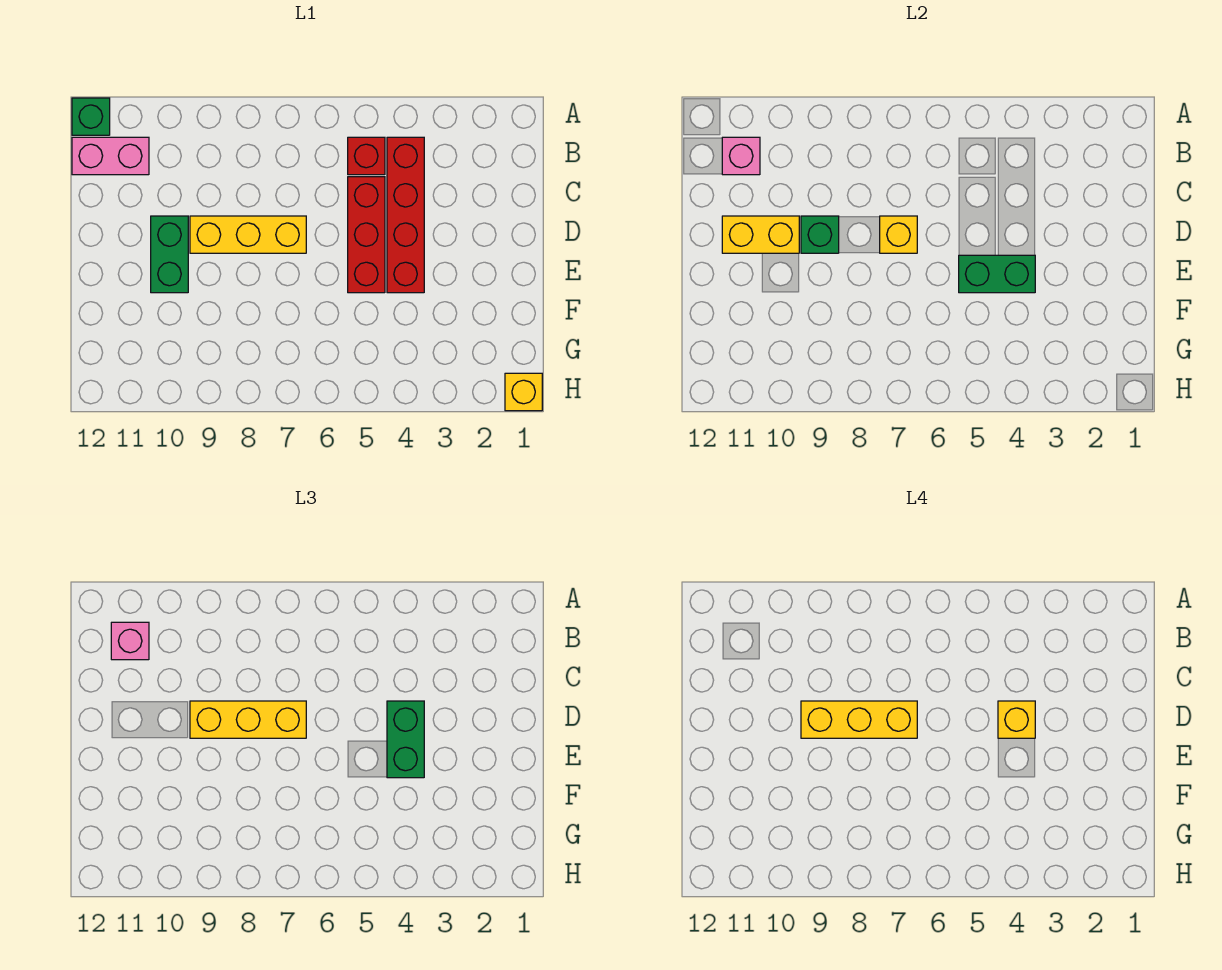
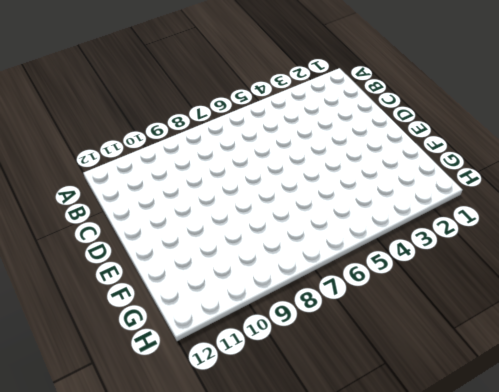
none -> green brick A12 level 1
none -> red brick B4:E4 level 1
none -> red brick B5 level 1

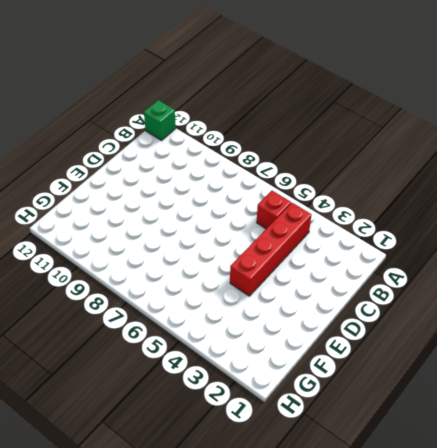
none -> pink brick B11:B12 level 1
none -> red brick C5:E5 level 1
none -> yellow brick D7:D9 level 1

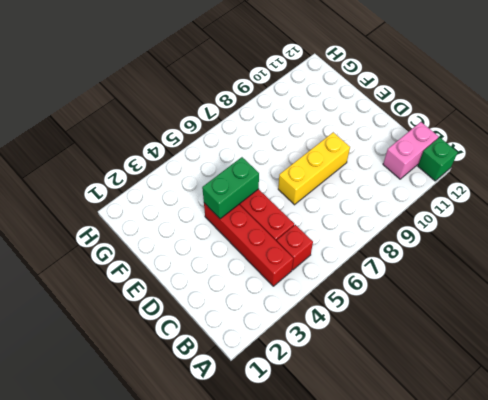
none -> green brick D10:E10 level 1
none -> yellow brick H1 level 1
none -> pink brick B11 level 2

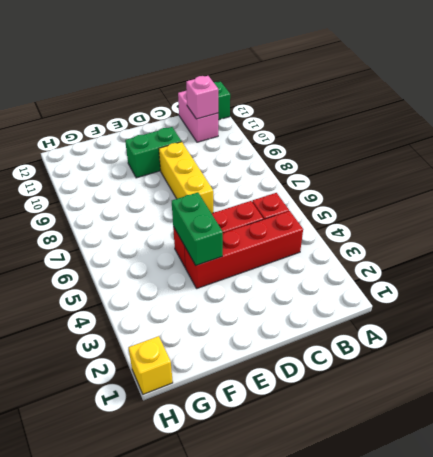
none -> yellow brick D7 level 2
none -> green brick D9 level 2
none -> yellow brick D10:D11 level 2

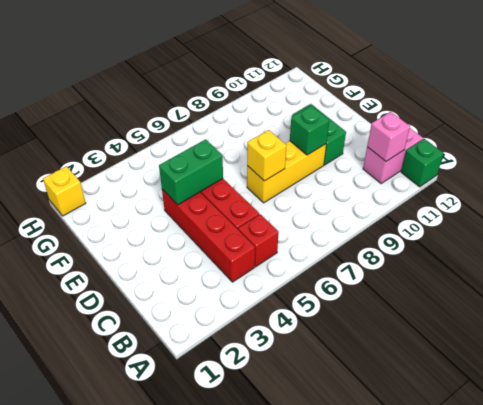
none -> yellow brick D10:D11 level 2
none -> pink brick B11 level 3
none -> green brick D4:E4 level 3

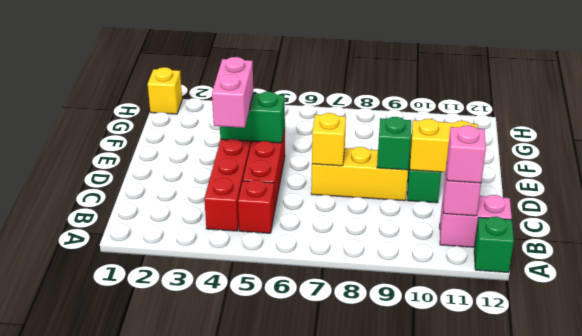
pink brick D4:E4 level 3 -> green brick D4:E4 level 3
none -> yellow brick D7:D9 level 3
none -> yellow brick D4 level 4
none -> yellow brick D7:D9 level 4

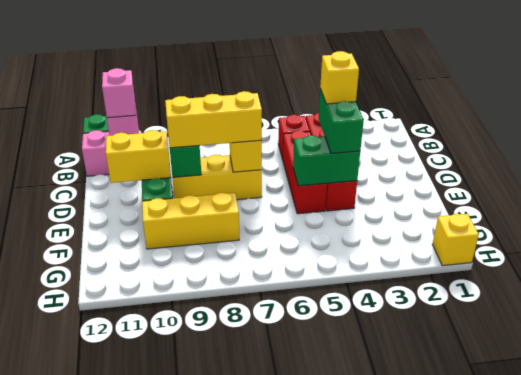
yellow brick F8:F10 level 1 -> yellow brick D7:D9 level 4

